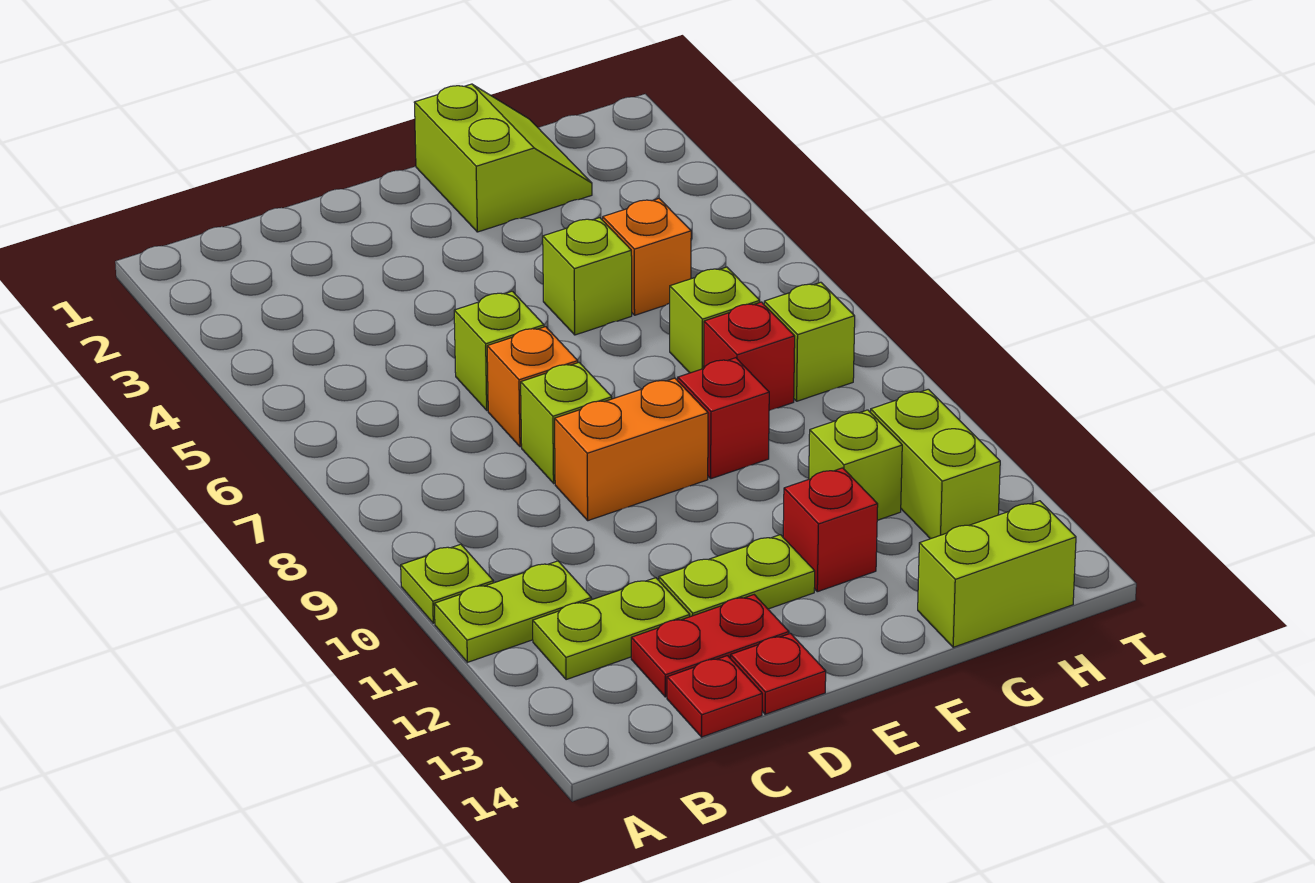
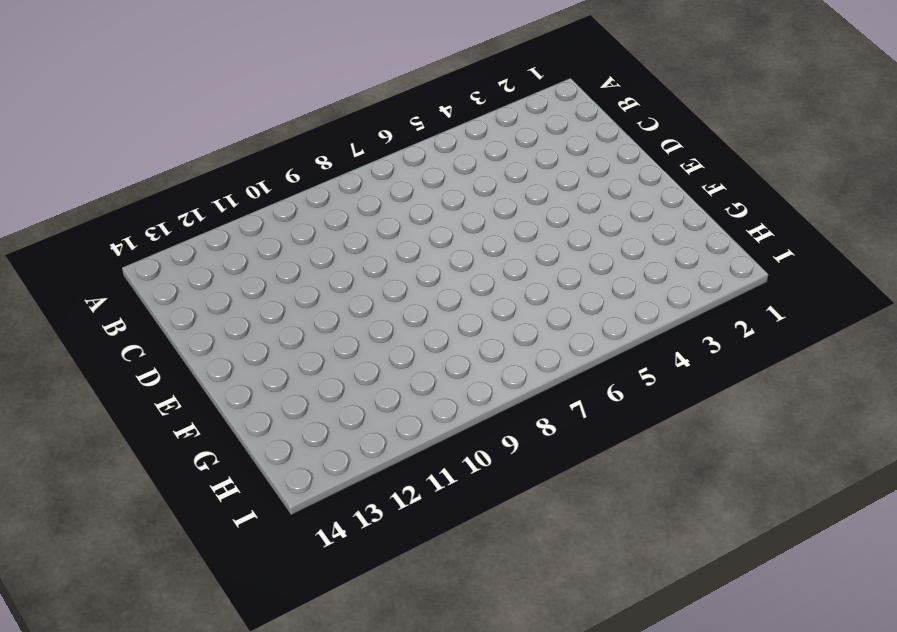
none -> lime plate A10 level 1
none -> lime plate A11:B11 level 1
none -> lime plate B12:C12 level 1

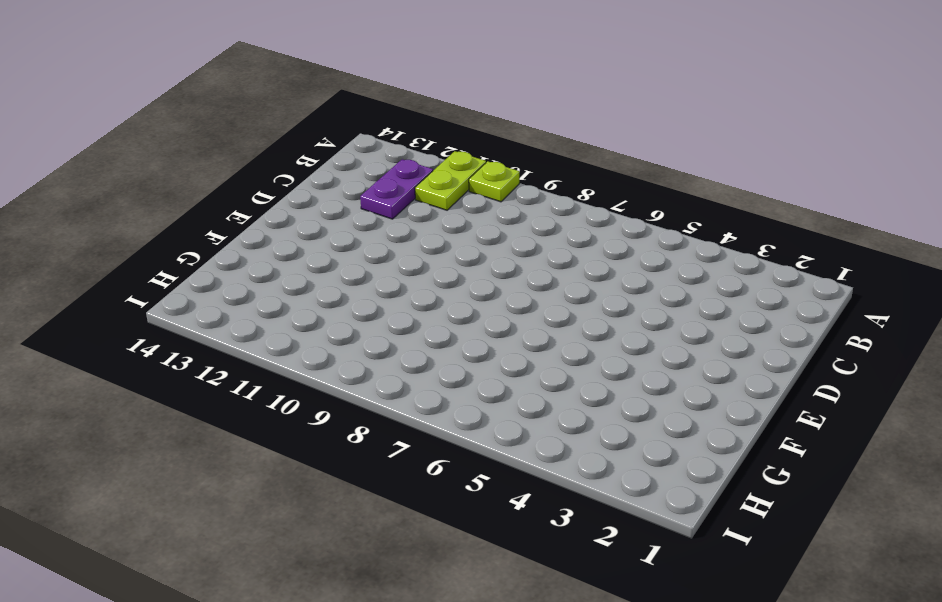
purple plate B12:C12 level 1 -> lime plate B12:C12 level 1
none -> red plate C13:D13 level 1
none -> red plate C14 level 1
none -> lime brick D6 level 1

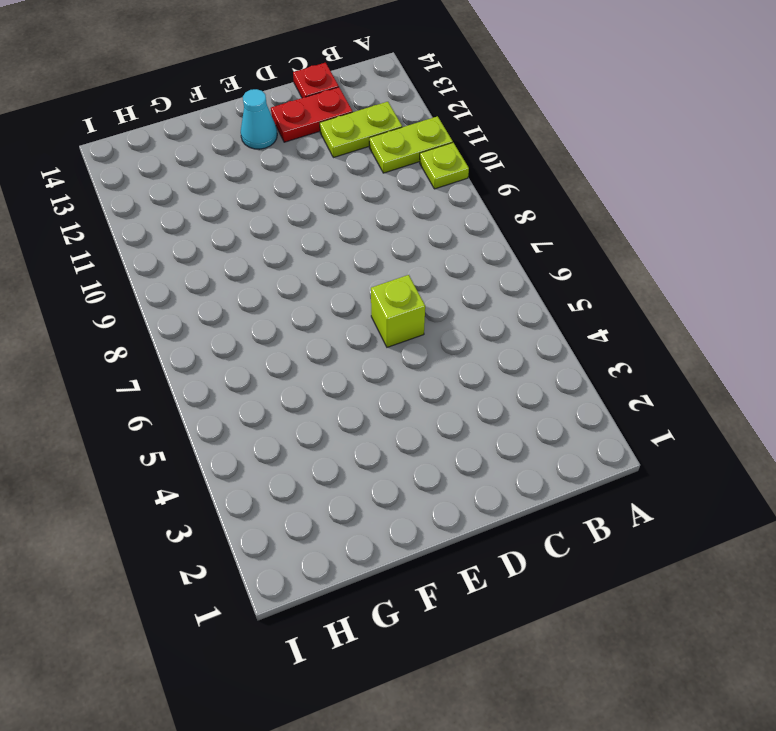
cyan cone E13 level 1 -> none
none -> orange brick D7 level 1
none -> lime brick D8 level 1
none -> orange brick D9:E9 level 1

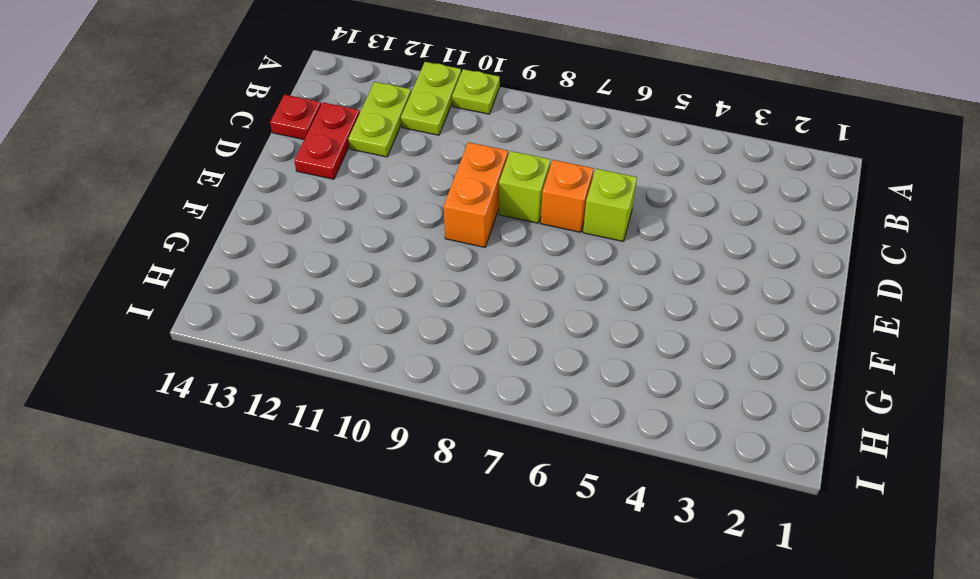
none -> lime plate D12:E12 level 1
none -> red plate D14 level 1
none -> lime slope F1:G2 level 1 top F

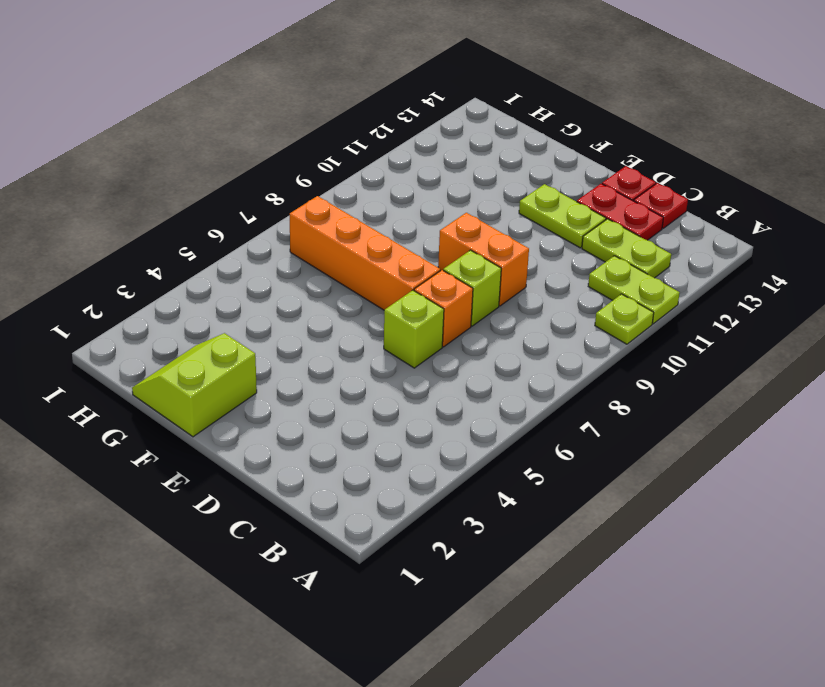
orange brick E7:H7 level 1 -> lime brick G7 level 1
none -> lime brick F5 level 1
none -> red brick F9 level 1
none -> red brick F12 level 1

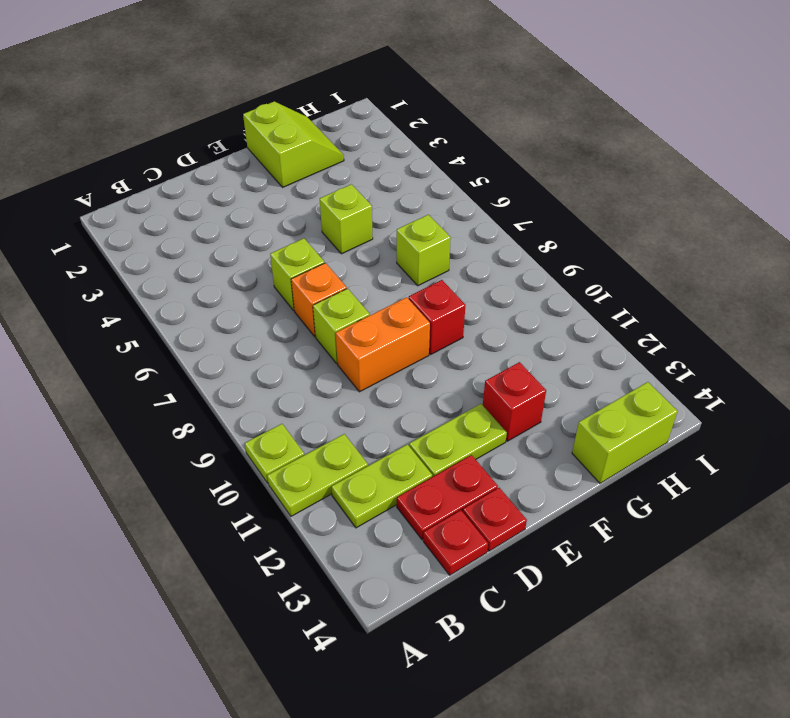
none -> orange brick G5 level 1
none -> red brick G8 level 1
none -> lime brick G11 level 1

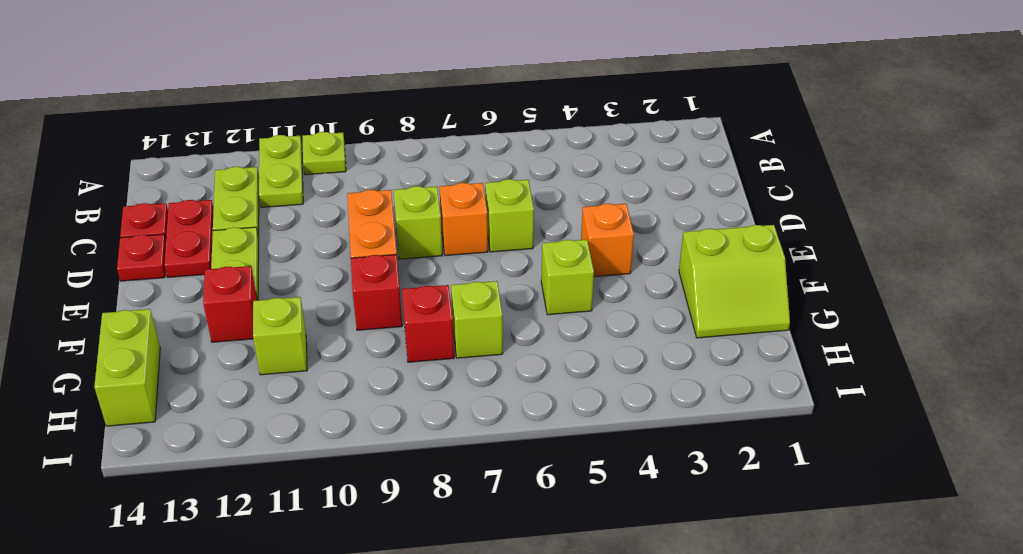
orange brick E4 level 1 -> orange brick G5 level 1
none -> lime brick H8 level 1
none -> lime brick H11:H12 level 1

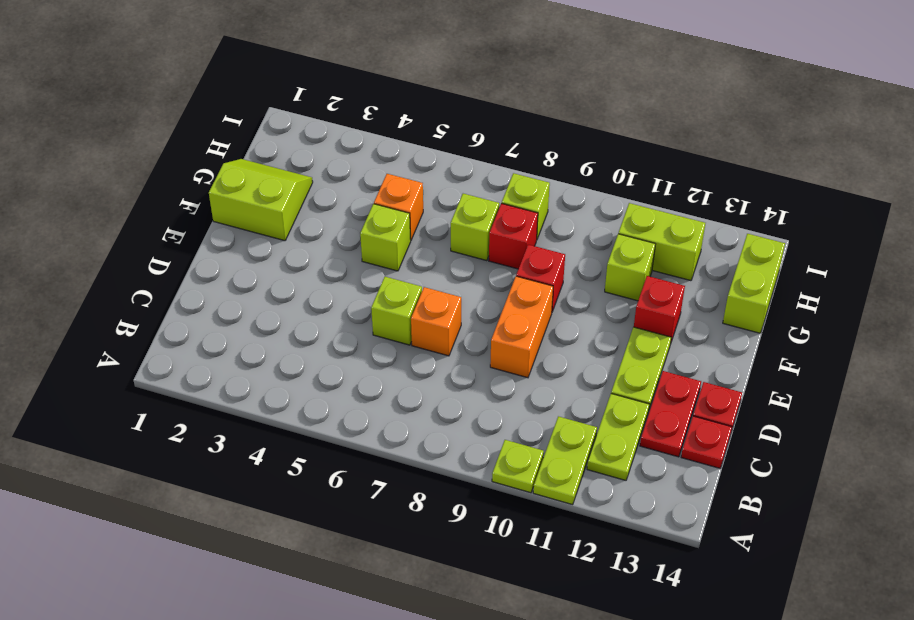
none -> lime brick D8 level 1

